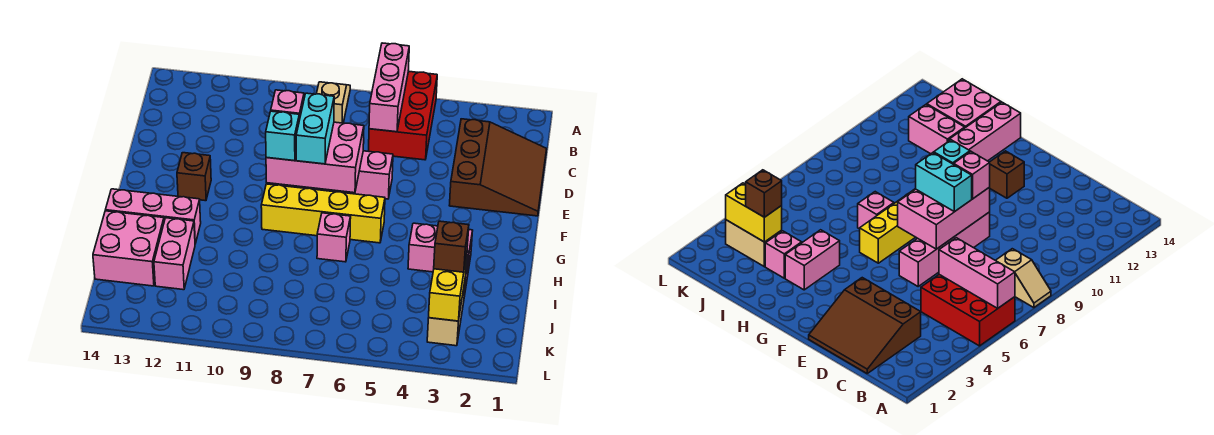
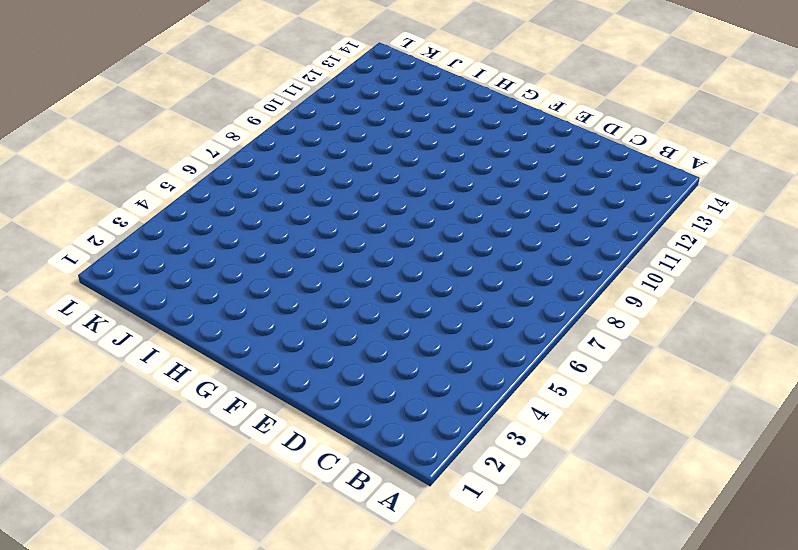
none -> red brick A5:C6 level 1
none -> tan slope A8:B8 level 1 top B
none -> brown slope C1:E3 level 1 top 3

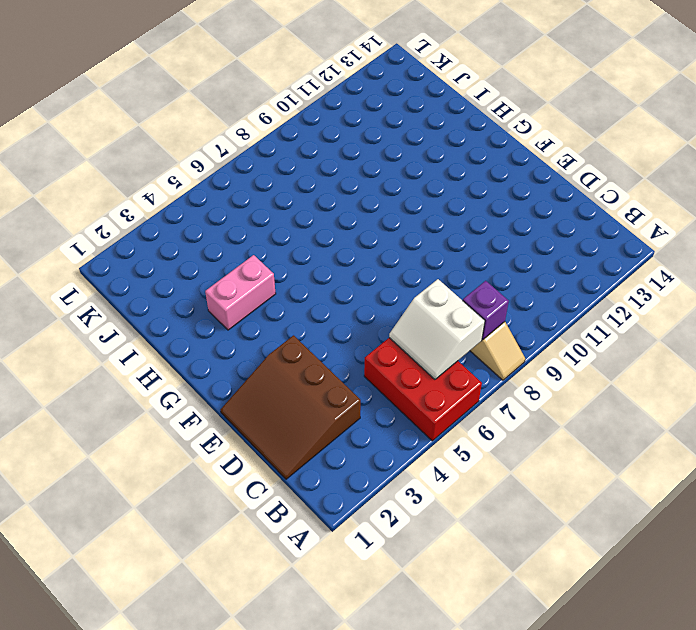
white slope B6:C7 level 2 top 7 -> pink brick A6:C6 level 2
purple brick B8 level 2 -> none
none -> pink brick E6:E9 level 1
none -> brown brick F12 level 1
none -> yellow brick G6:G9 level 1

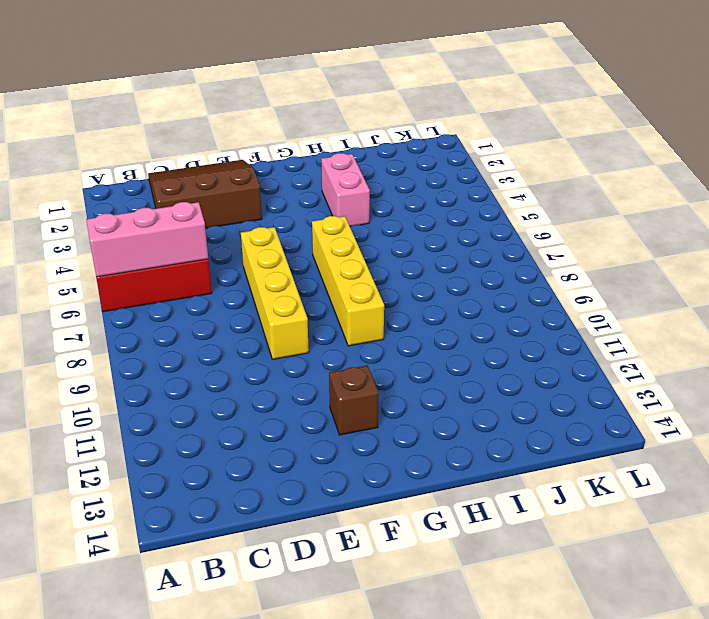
yellow brick E6:E9 level 1 -> pink brick E6:E9 level 1
none -> tan slope A8:B8 level 1 top B
none -> pink brick H7 level 1
none -> pink brick H12:H14 level 1

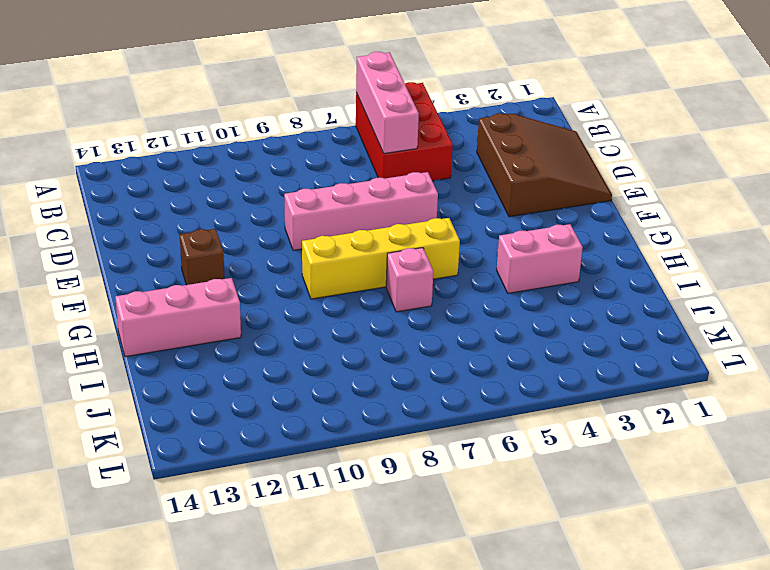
none -> tan slope A8:B8 level 1 top B
none -> pink brick I3 level 1
none -> pink brick I12:J12 level 1

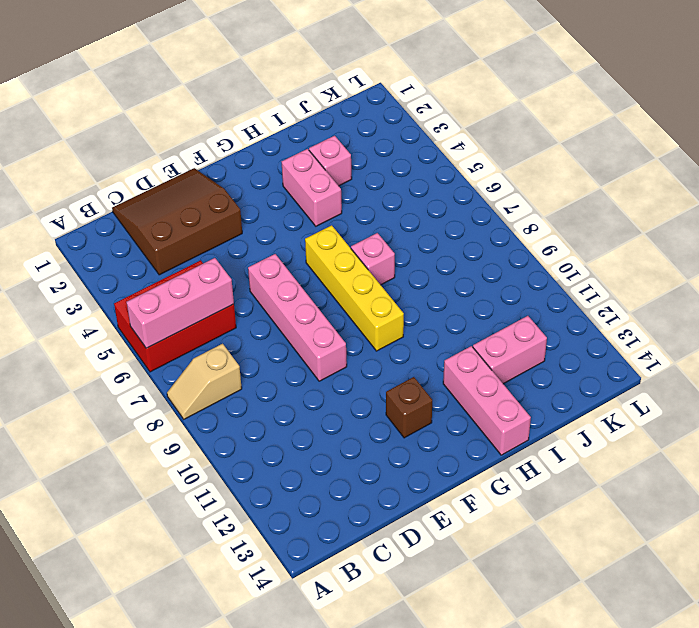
none -> pink brick I13:J14 level 1
none -> tan brick J3:K3 level 1
none -> pink brick E7:F9 level 2

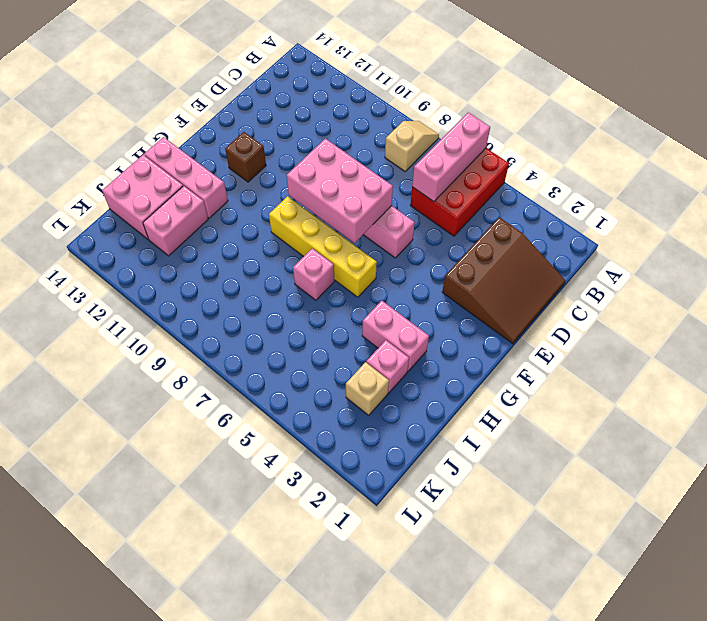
tan brick J3 level 1 -> tan brick J3:K3 level 1
none -> yellow brick J3:K3 level 2
none -> cyan brick E8:F8 level 3
none -> pink brick E9 level 3

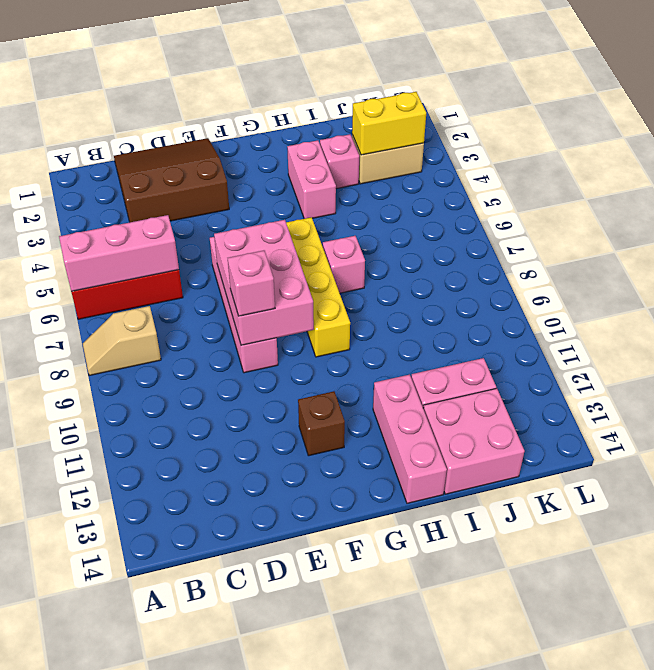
none -> cyan brick E8:F8 level 3
none -> cyan brick F9 level 3
none -> brown brick J3 level 3

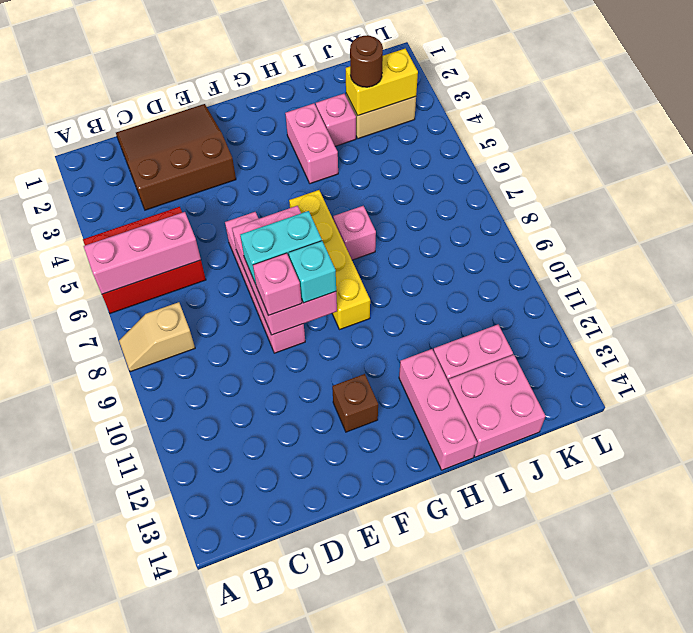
brown round brick J3 level 3 -> brown brick J3 level 3

